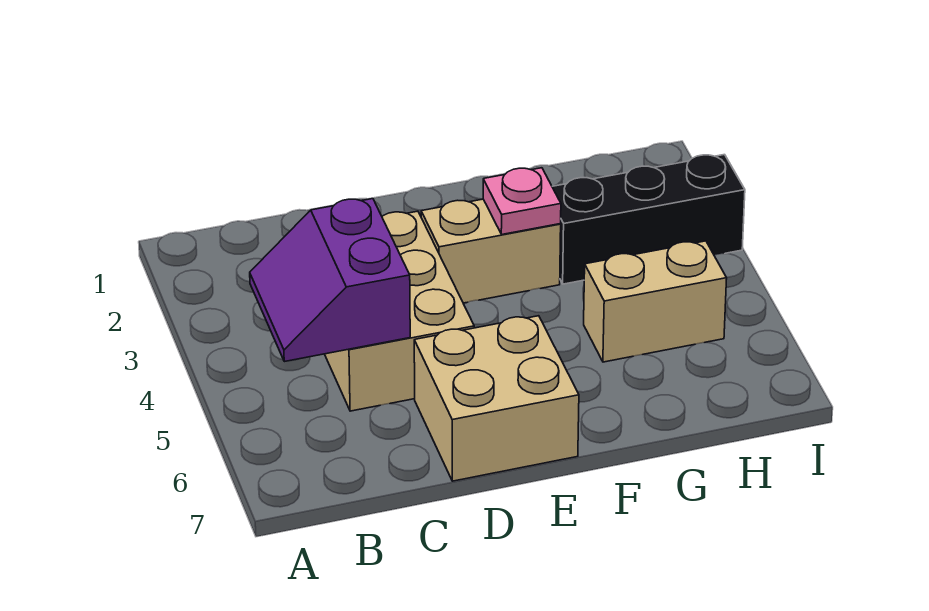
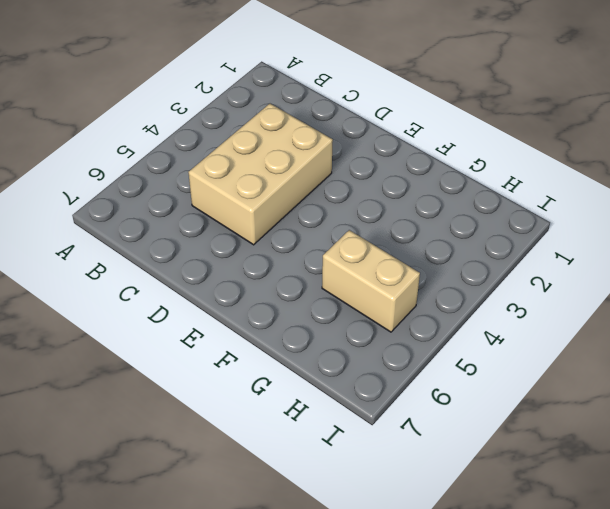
none -> tan brick D6:E7 level 1
none -> tan brick E3:F3 level 1

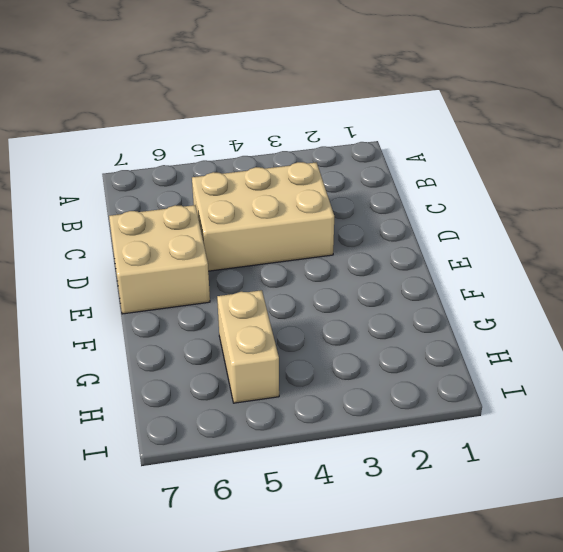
none -> tan brick E3:F3 level 1
none -> black brick G3:I3 level 1

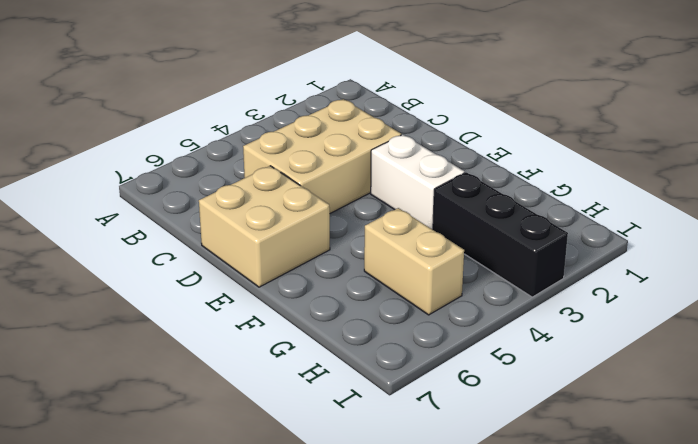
white brick E3:F3 level 1 -> tan brick E3:F3 level 1
none -> purple slope B4:C5 level 2 top C
none -> pink plate F3 level 2

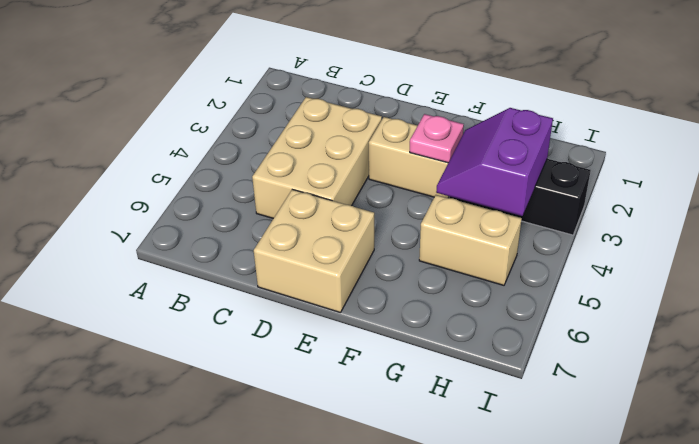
purple slope G3:H4 level 2 top H -> purple slope B4:C5 level 2 top C

